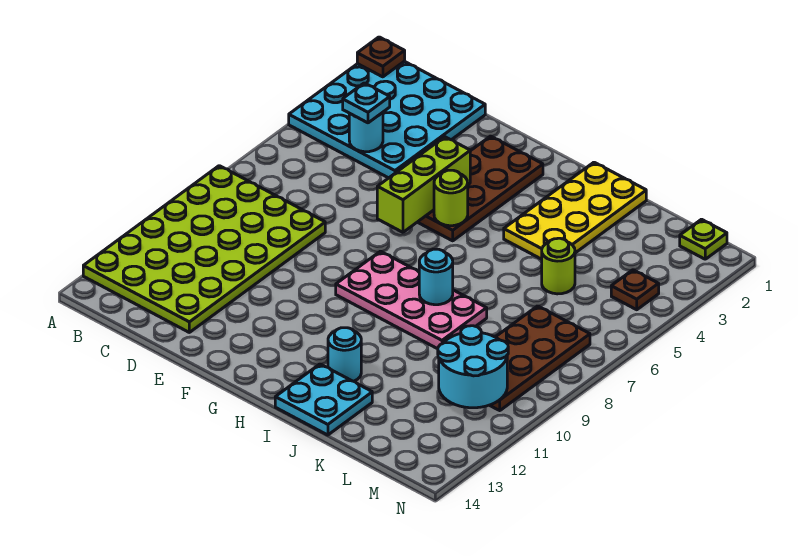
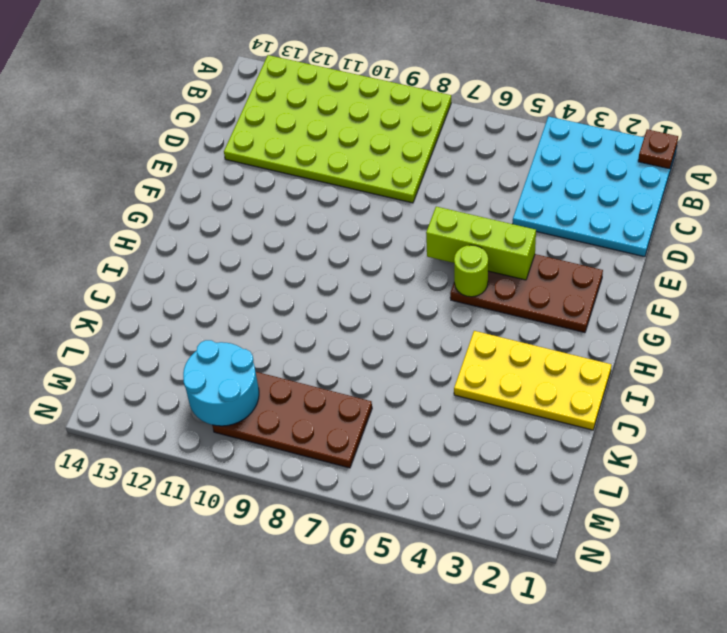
none -> pink plate G8:J9 level 1
none -> cyan round brick I12 level 1
none -> cyan plate I13:J14 level 1

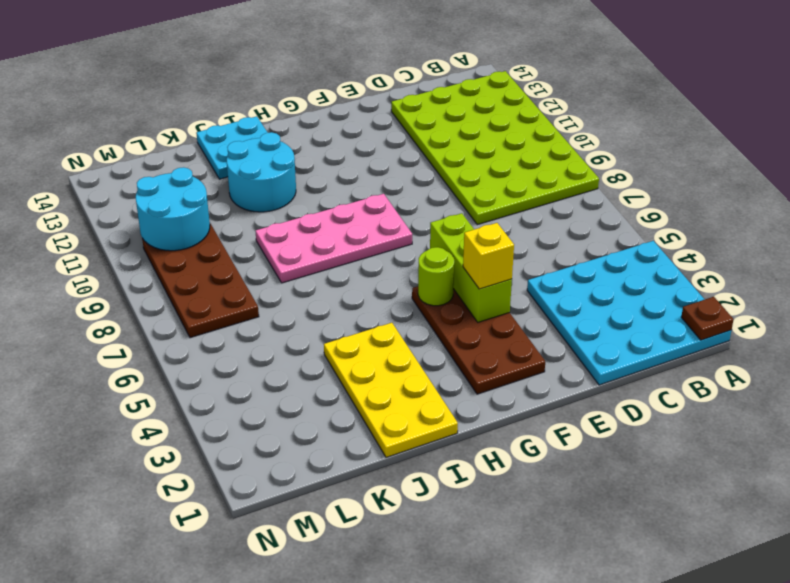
yellow brick F4 level 3 -> none
cyan round brick I11:J12 level 1 -> cyan round brick I12 level 1
none -> lime round brick K5 level 1
none -> lime plate M1 level 1
none -> brown plate M4 level 1

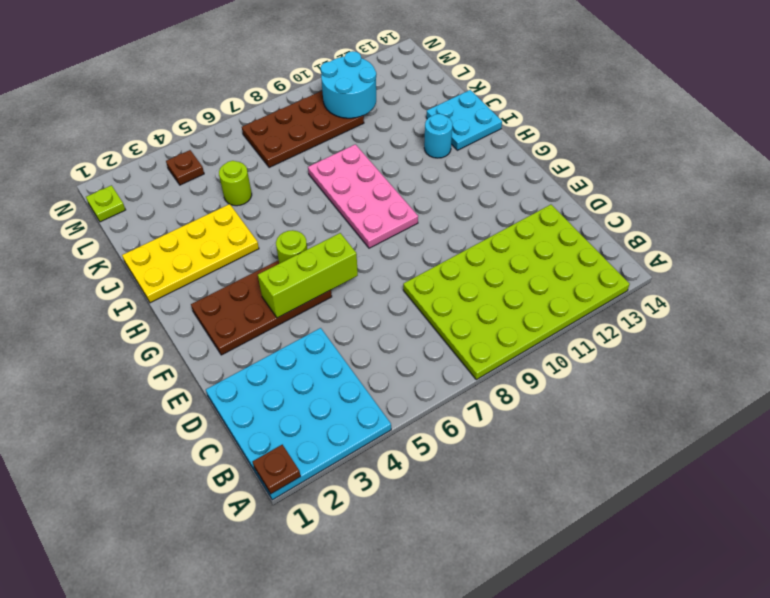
none -> cyan round brick C4 level 2
none -> cyan round brick I8 level 2
none -> cyan plate C4 level 3

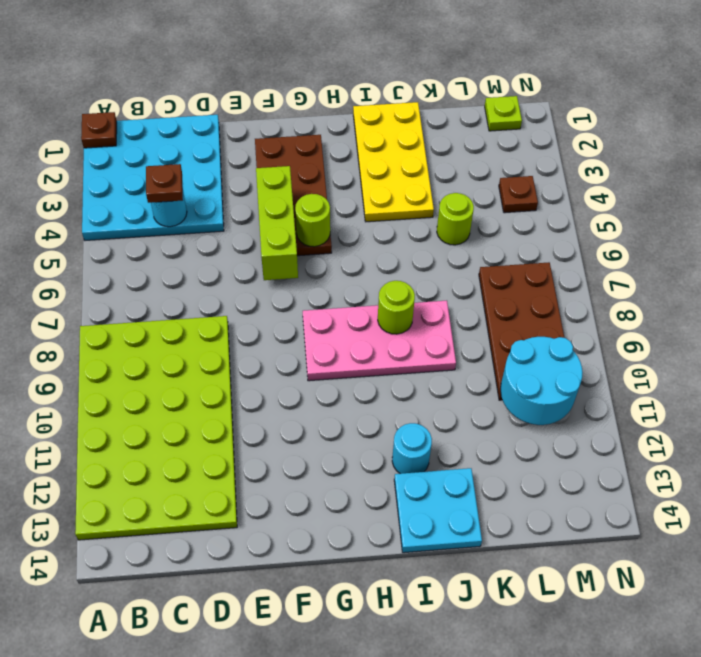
brown plate C4 level 3 -> cyan plate C4 level 3
lime round brick I8 level 2 -> cyan round brick I8 level 2

